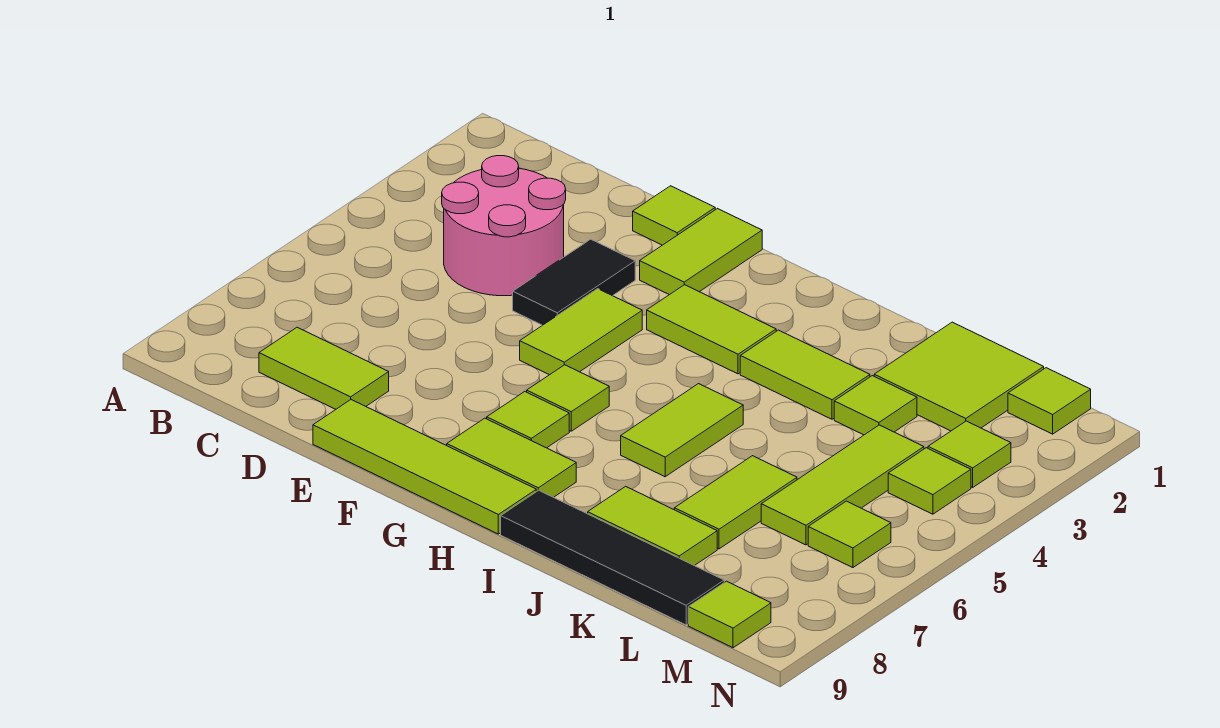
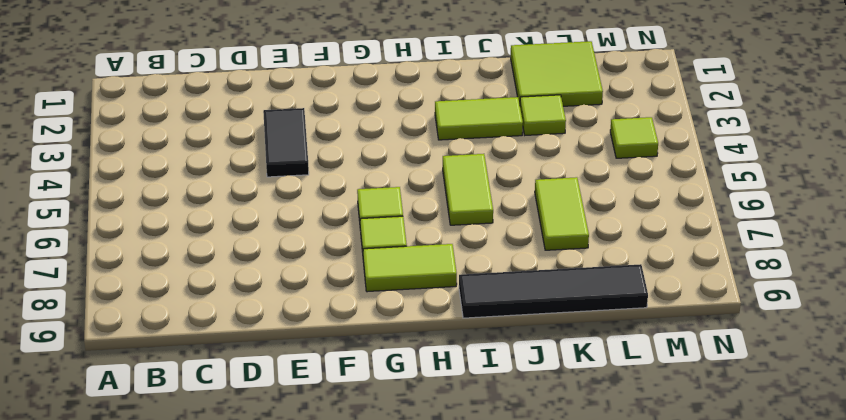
none -> pink round brick C3:D4 level 1
none -> lime tile C8:D8 level 1
none -> lime tile E1 level 1

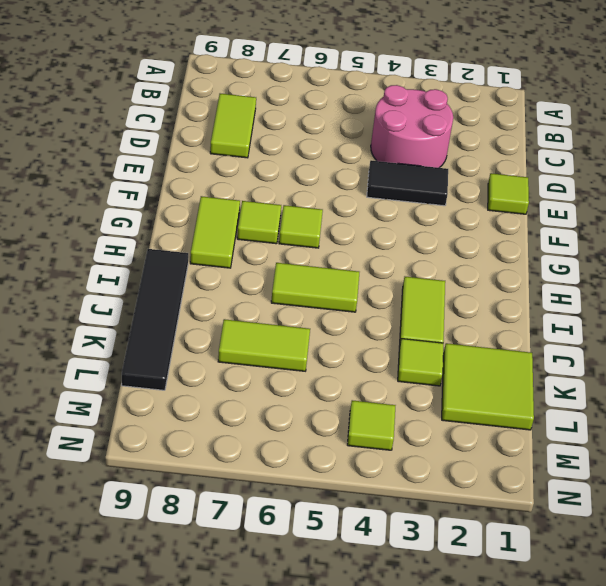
none -> lime tile E9:H9 level 1
none -> lime tile F1:F2 level 1
none -> lime tile F4:F5 level 1

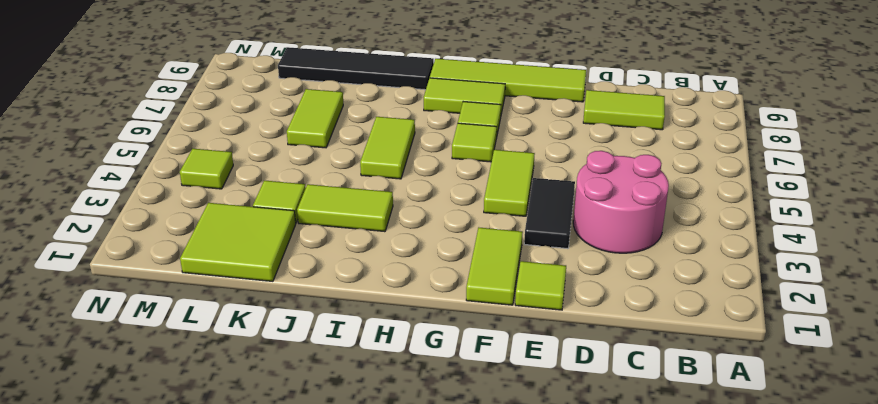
none -> lime tile G3:H3 level 1
none -> lime tile J8:K8 level 1
none -> lime tile L4:L6 level 1

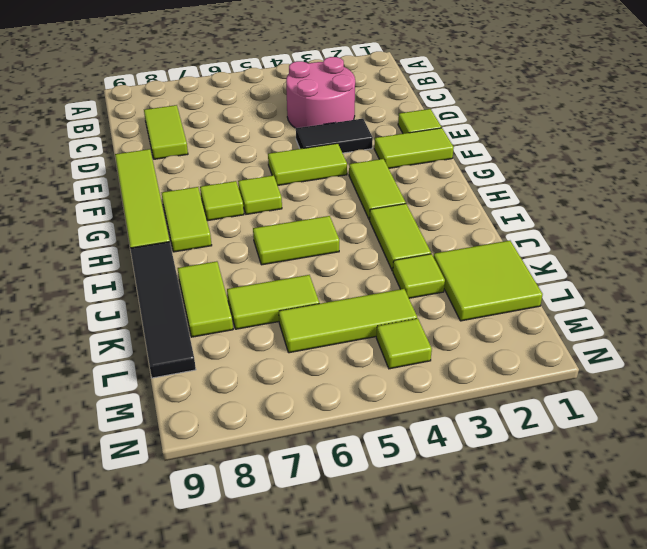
none -> lime tile M1 level 1
none -> lime tile M3 level 1
none -> lime tile M6 level 1

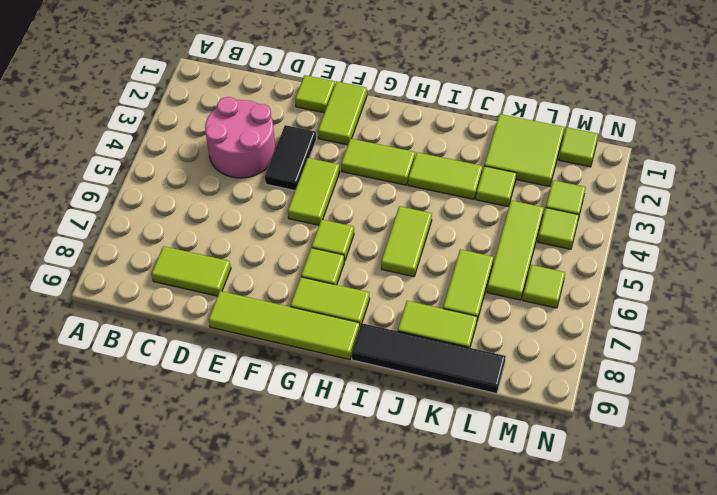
none -> lime tile M9 level 1

